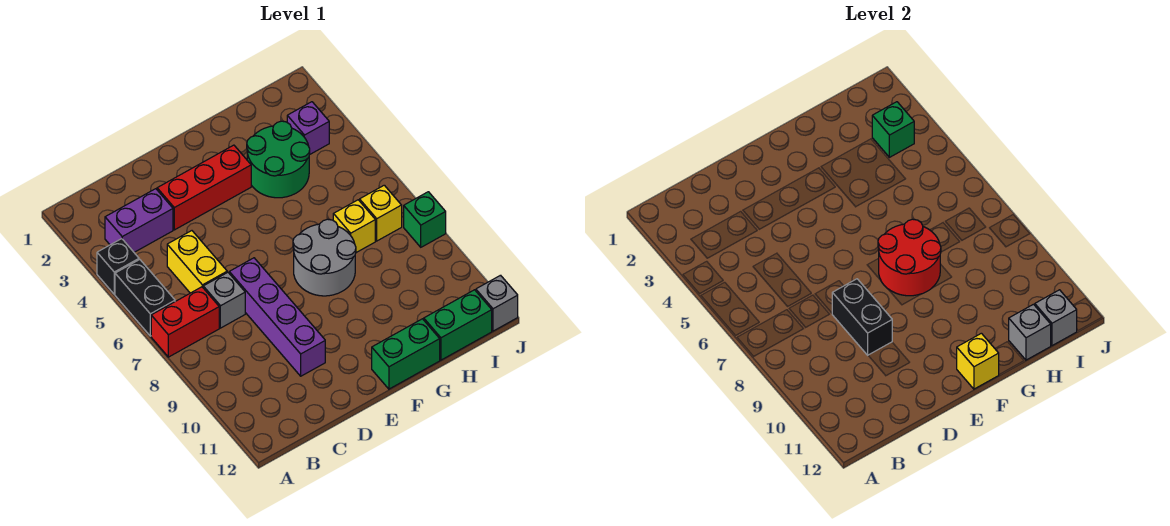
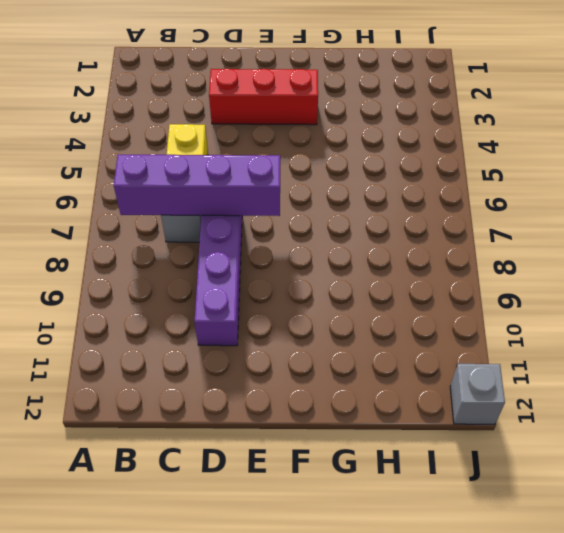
purple brick B7:E7 level 2 -> none
none -> black brick A4 level 1
none -> black brick A5:A6 level 1
none -> red brick A7:B7 level 1

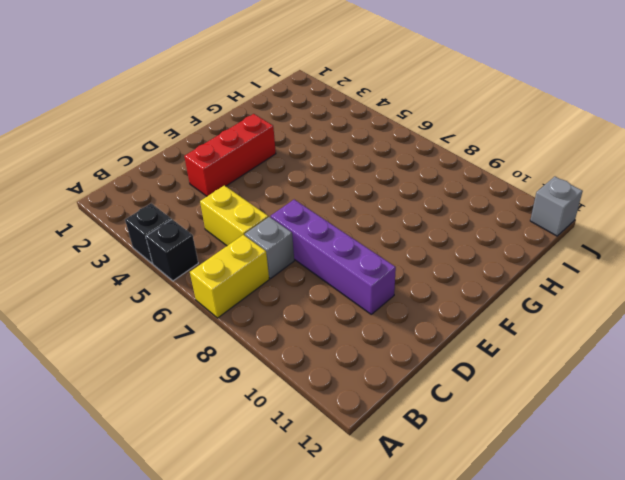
black brick A5 level 1 -> black brick A5:A6 level 1
yellow brick A7:B7 level 1 -> red brick A7:B7 level 1
none -> purple brick B3:C3 level 1
none -> grey round brick F7:G8 level 1
none -> green brick F12:G12 level 1

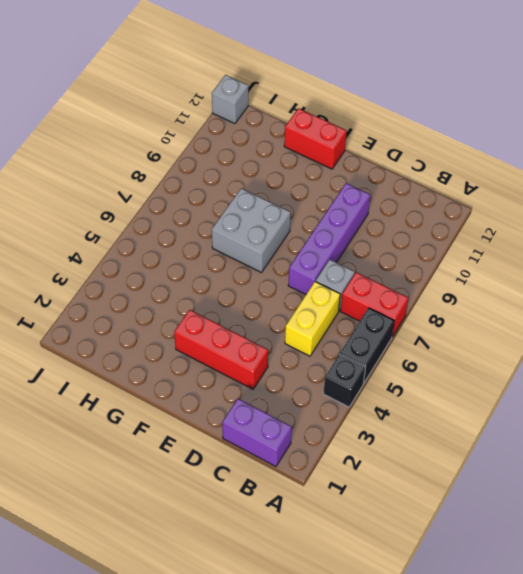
purple brick B1:C1 level 1 -> purple brick B3:C3 level 1
grey brick F7:G8 level 1 -> grey round brick F7:G8 level 1
red brick F12:G12 level 1 -> green brick F12:G12 level 1
none -> green round brick G3:H4 level 1
none -> yellow brick H7 level 1
none -> green brick H12:I12 level 1

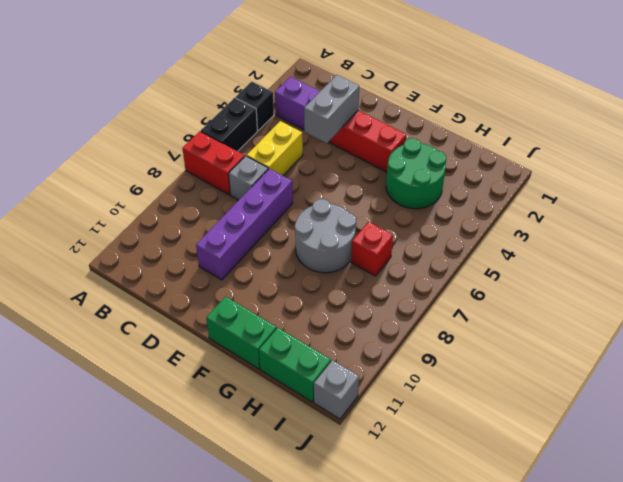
grey brick D3:D4 level 2 -> none
red brick H7 level 1 -> yellow brick H7 level 1
none -> purple brick I3 level 1
none -> yellow brick I7 level 1
none -> green brick J8 level 1

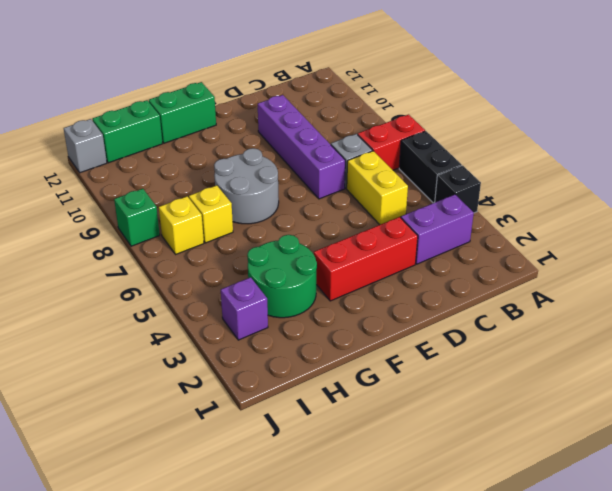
none -> black brick D8:D9 level 2
none -> red round brick F7:G8 level 2
none -> yellow brick F12 level 2

